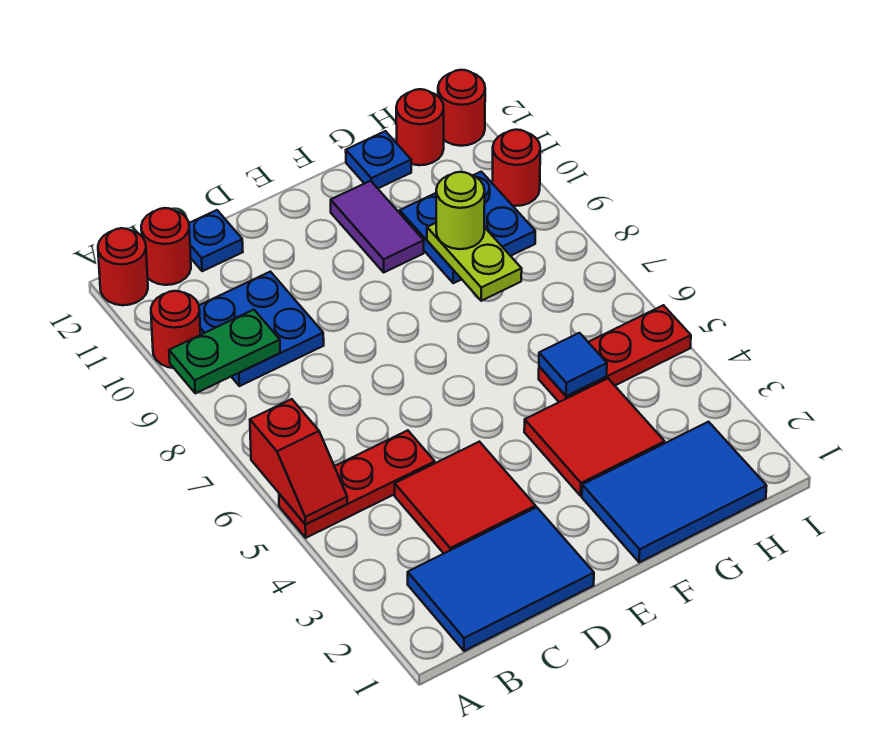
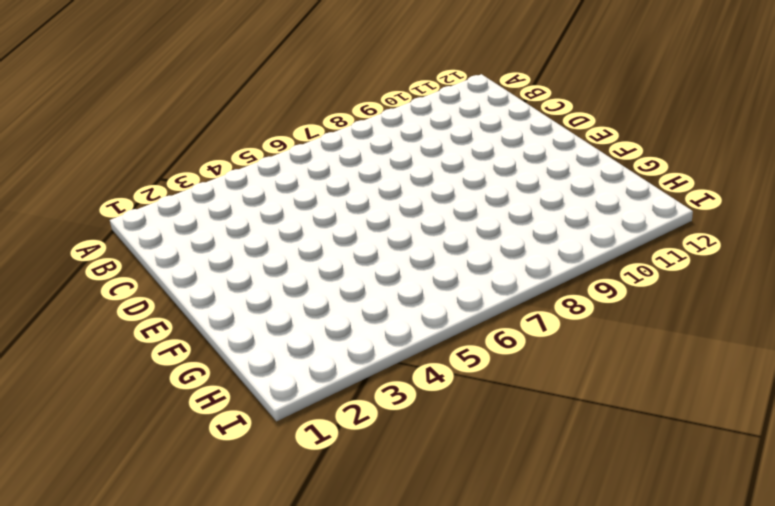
none -> red plate A5:C5 level 1
none -> red round brick A10 level 1
none -> red round brick A12 level 1

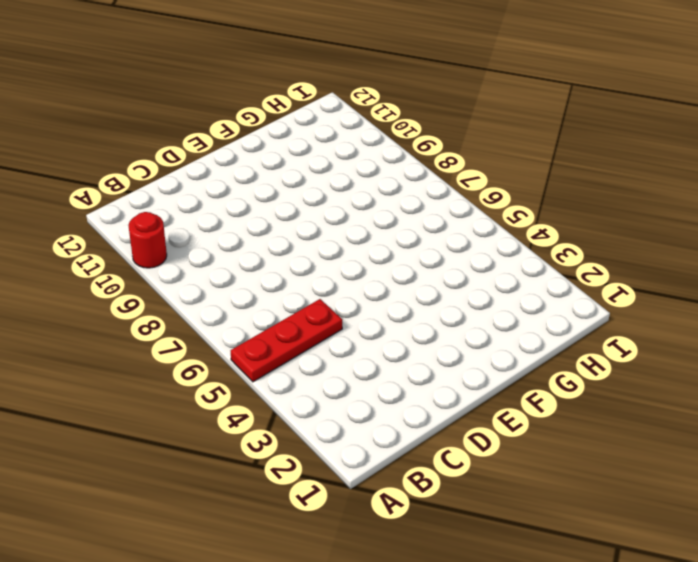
none -> red round brick A12 level 1
none -> blue tile B1:D2 level 1
none -> blue plate B9:C10 level 1

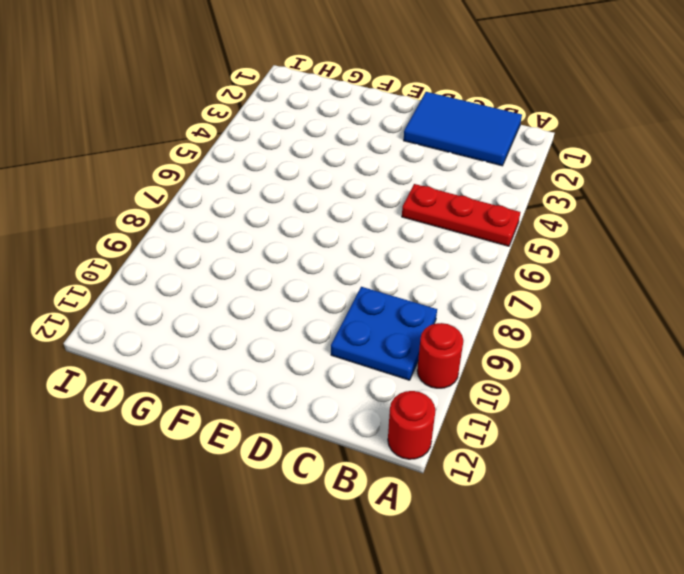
none -> red round brick B12 level 1
none -> red tile C3:D4 level 1
none -> blue plate C12 level 1

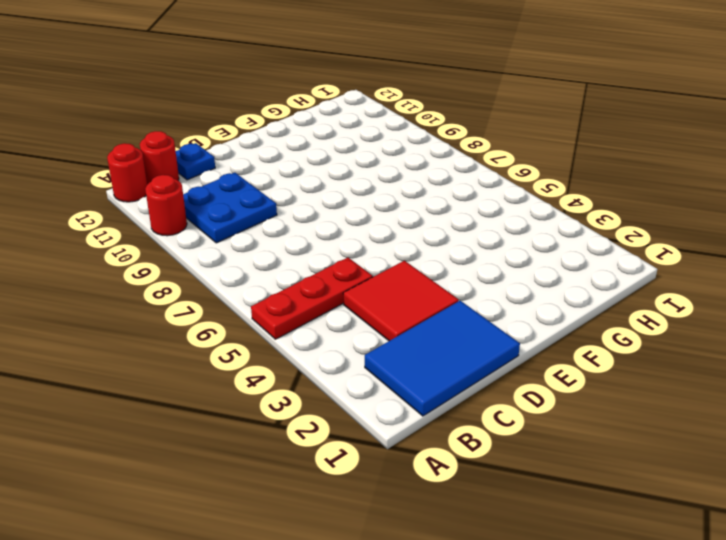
none -> blue tile F1:H2 level 1
none -> red tile F3:G4 level 1
none -> purple tile F10:F11 level 1

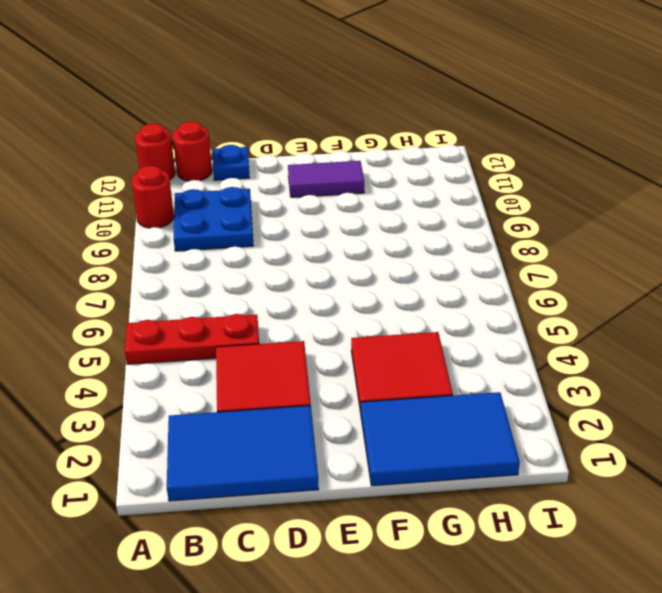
purple tile E11:F11 level 1 -> purple tile F10:F11 level 1
none -> red plate G5:I5 level 1
none -> blue plate G9:H10 level 1
none -> blue plate G12 level 1

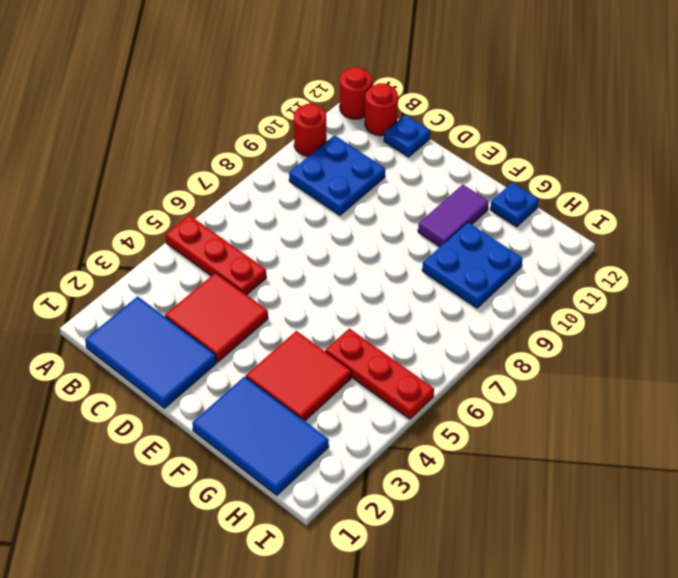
none -> red round brick H12 level 1
none -> red round brick I10 level 1
none -> red round brick I12 level 1

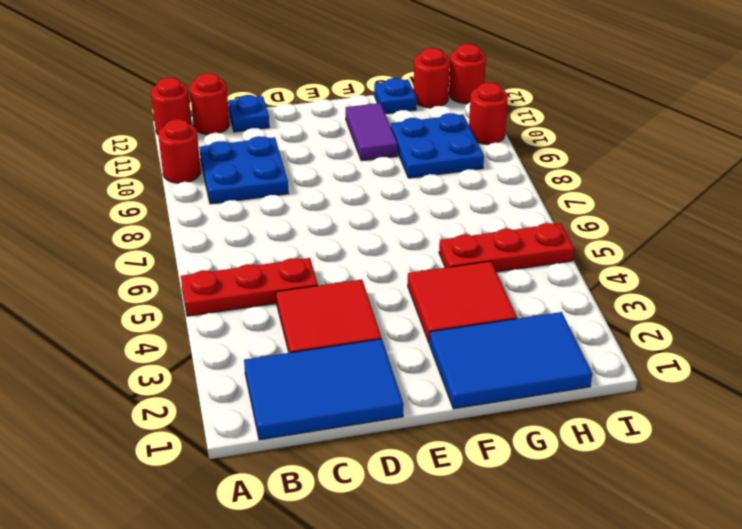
none -> red slope A5:A6 level 2 top 6
none -> green plate A9:B9 level 2
none -> blue tile G5 level 2

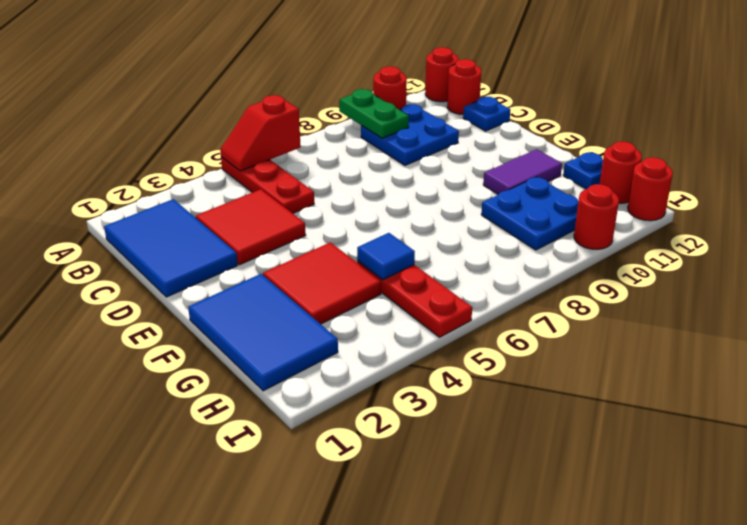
none -> lime plate G8:G9 level 2
none -> lime round brick G9 level 3

